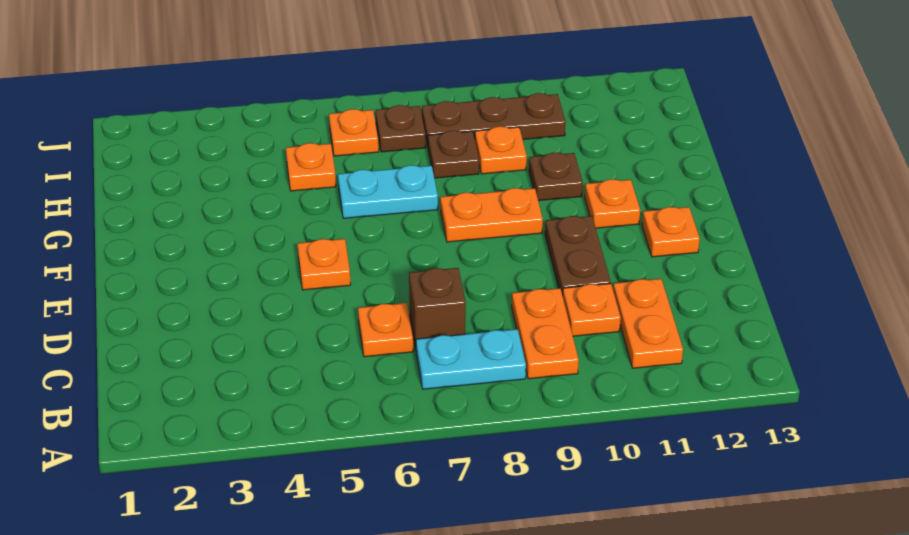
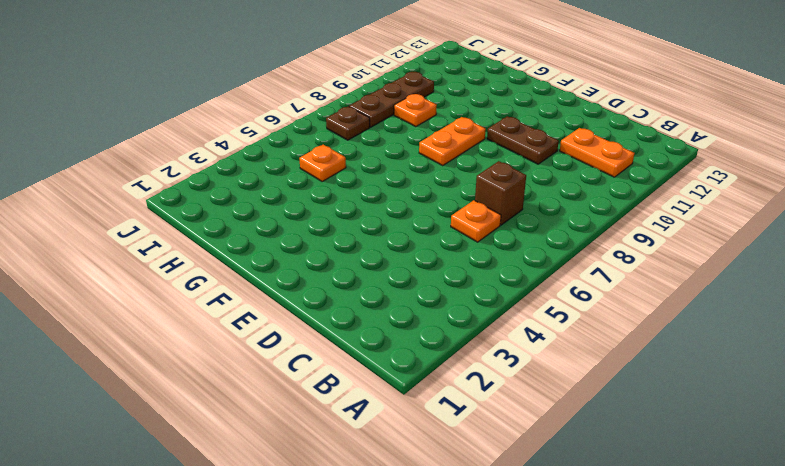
none -> cyan plate B7:B8 level 1
none -> orange plate B9:C9 level 1
none -> orange plate C10 level 1

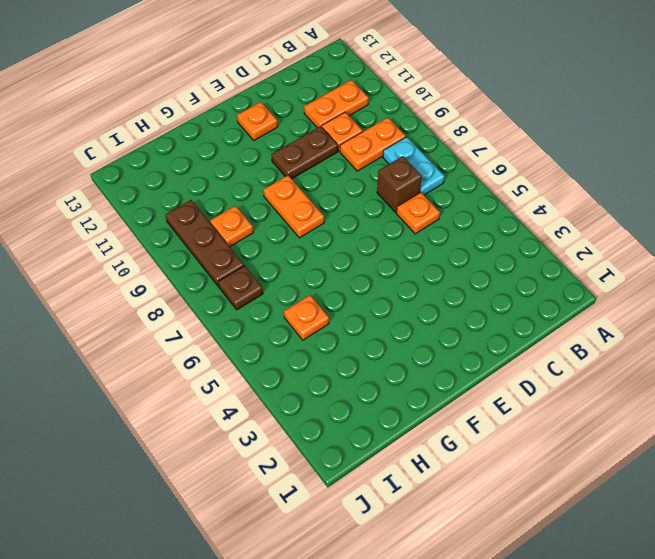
none -> orange plate E5 level 1
none -> orange plate F11 level 1
none -> cyan plate G6:G7 level 1

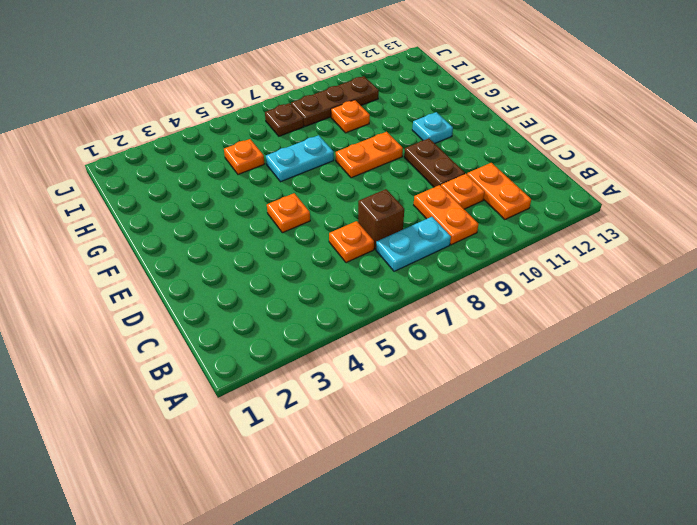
cyan plate F11 level 1 -> orange plate F11 level 1
none -> orange plate E12 level 1
none -> brown plate G10 level 1
none -> brown plate H8 level 1

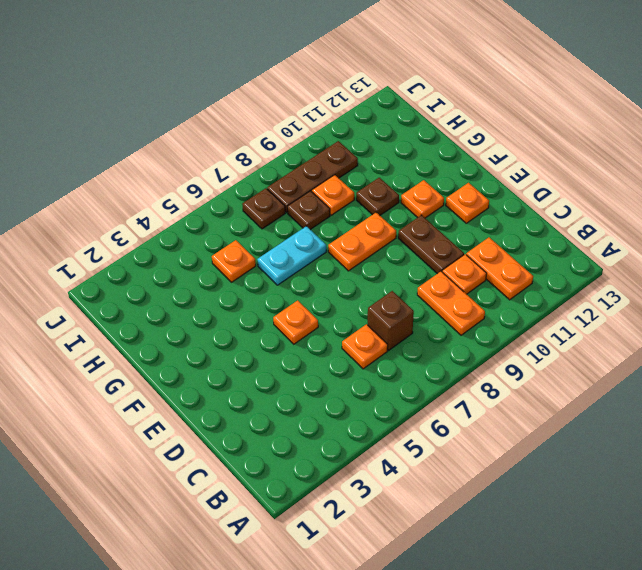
none -> cyan plate B7:B8 level 1
none -> orange plate I6 level 1

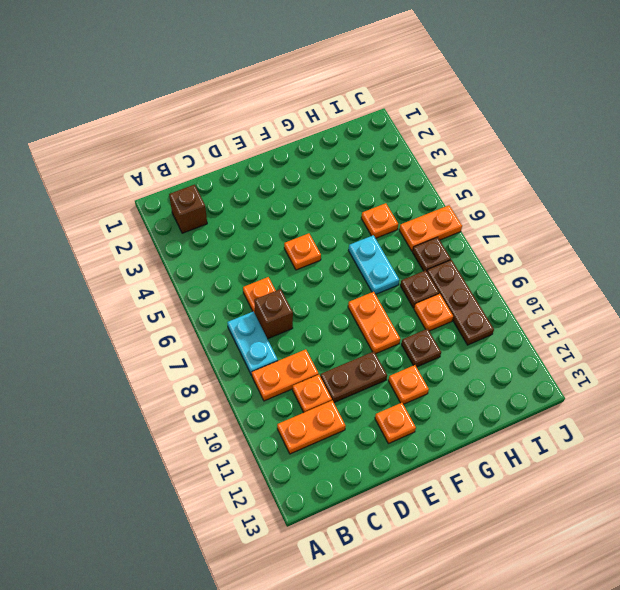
brown brick B2 level 1 -> none
orange plate I6:J6 level 1 -> orange plate I6 level 1

